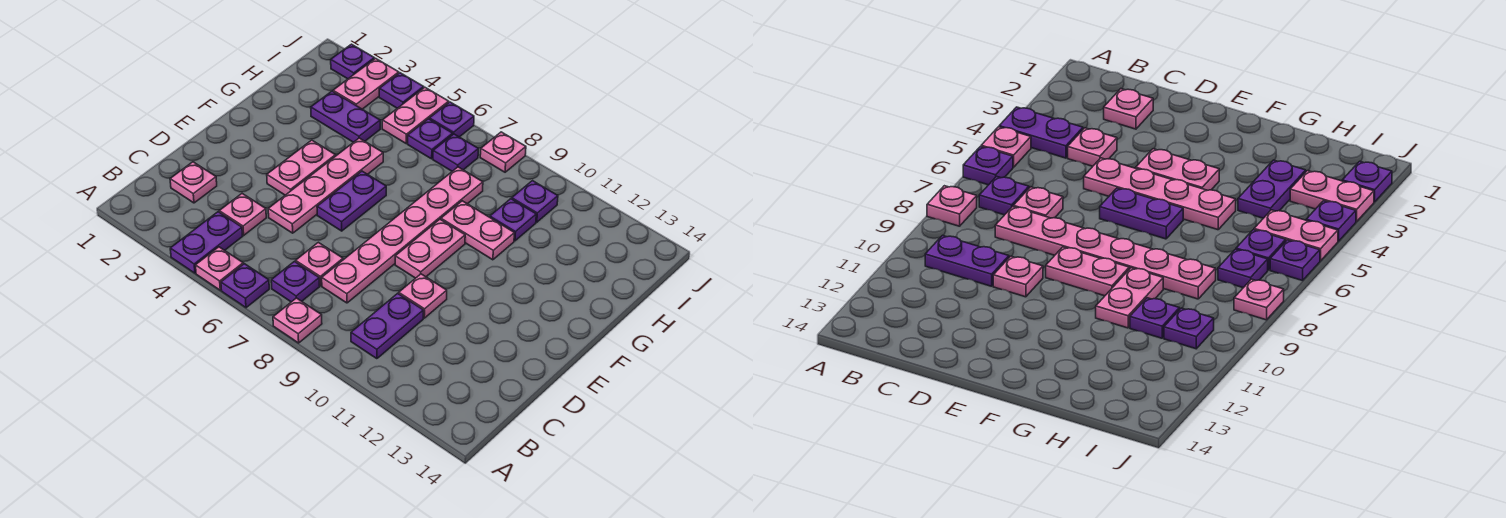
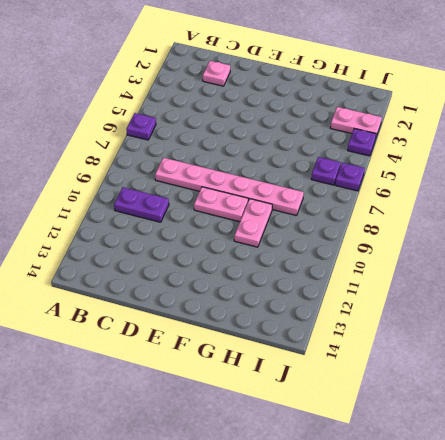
none -> purple plate A4:B4 level 1
none -> pink plate A5 level 1
none -> pink plate A8 level 1

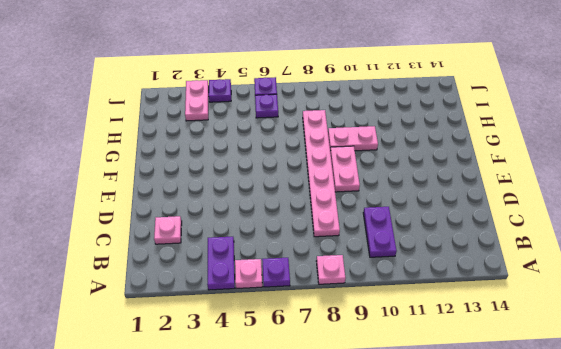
none -> purple plate B7 level 1
none -> pink plate C4 level 1
none -> pink plate C7 level 1

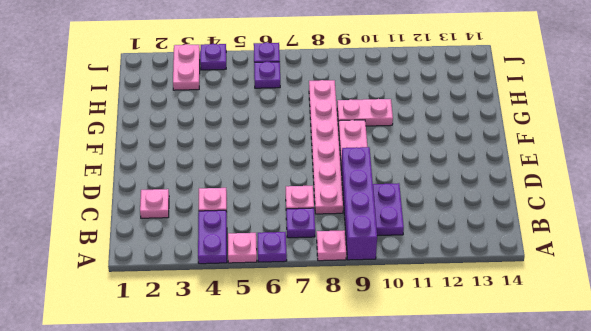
purple brick A9:D9 level 1 -> none
none -> pink plate D5:G5 level 1
none -> pink plate D10 level 1
none -> pink plate E4:F4 level 1

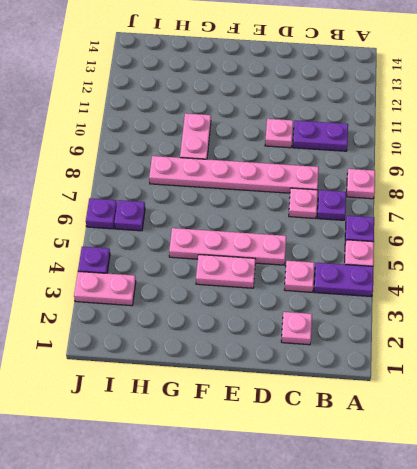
none -> purple plate E6:F6 level 1
none -> pink plate E9:F9 level 1
none -> purple plate H3:H4 level 1

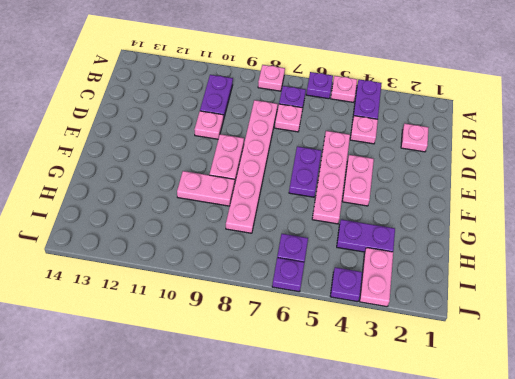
none -> purple plate H10 level 1
none -> pink plate I5:J5 level 1
none -> purple plate I7 level 1

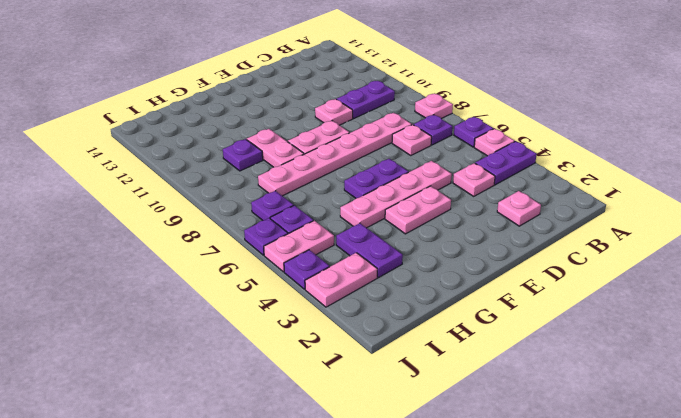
none -> purple plate I10 level 1
none -> purple plate J2 level 1
none -> pink plate J8 level 1

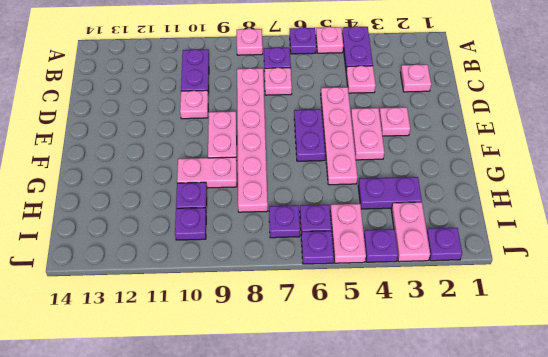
pink plate E3 level 1 -> pink plate J8 level 1

